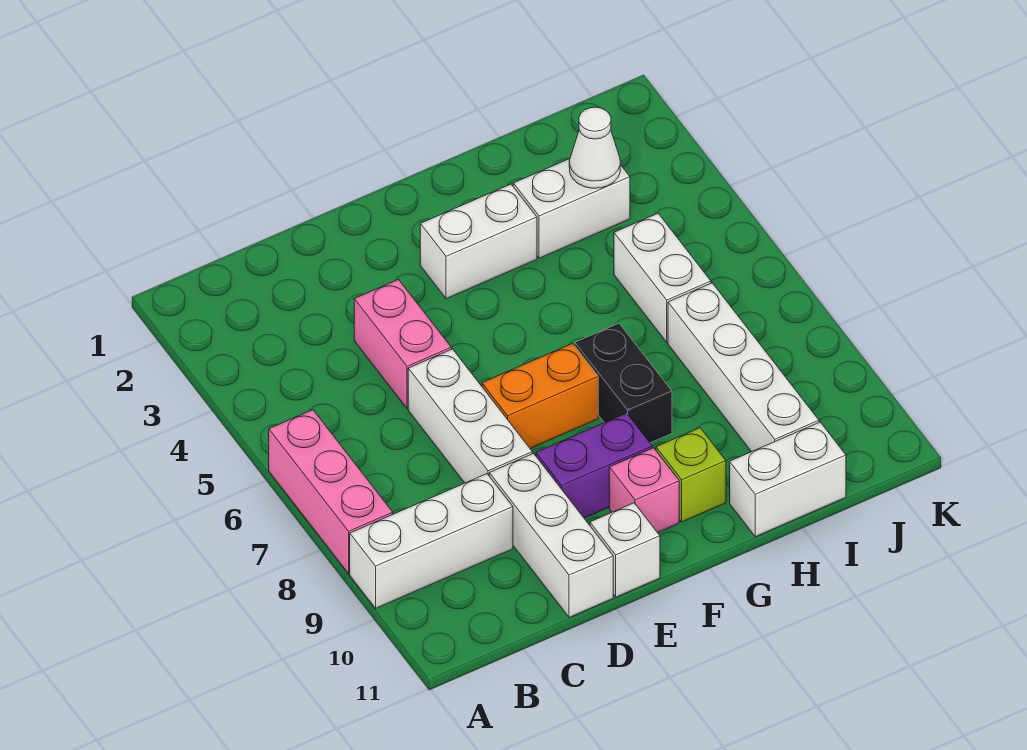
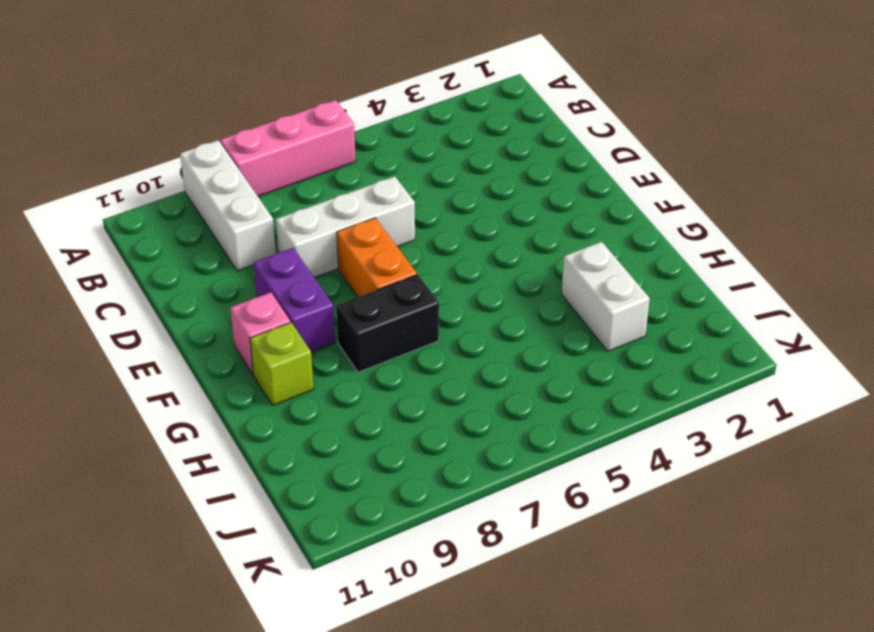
none -> pink brick D4:D5 level 1
none -> white brick D9:D11 level 1
none -> white brick E11 level 1

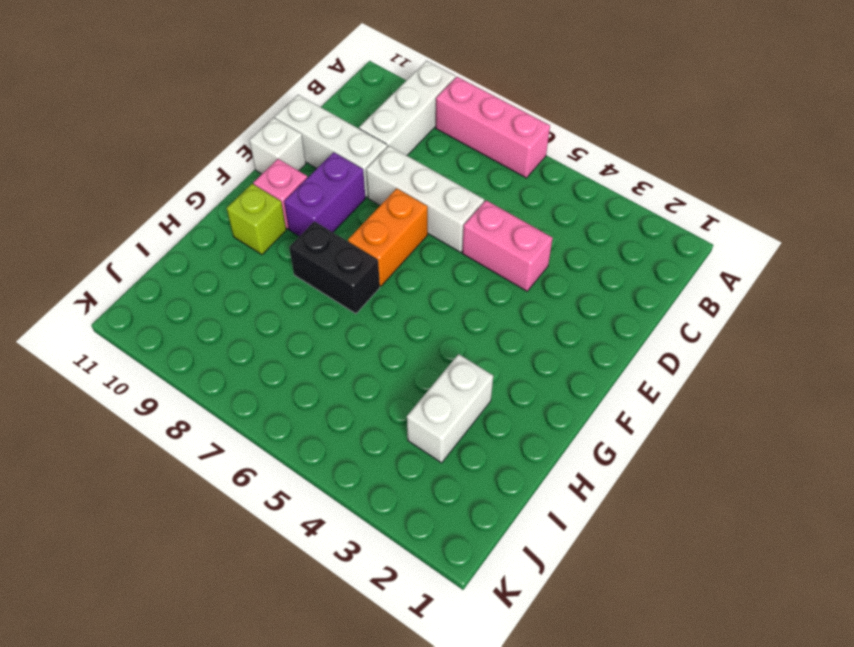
none -> white brick F3:G3 level 1
none -> white brick H11:I11 level 1
none -> white brick I5:I6 level 1

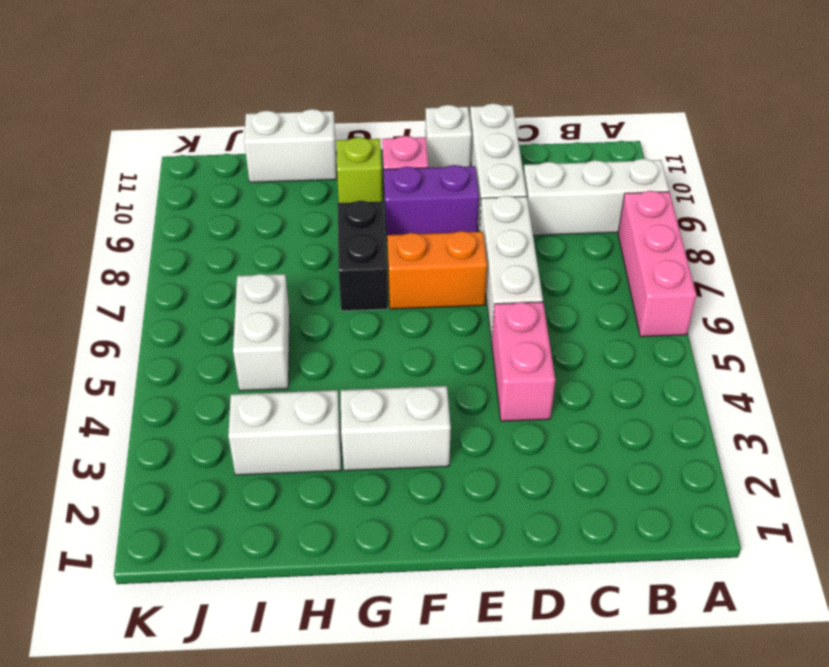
none -> white brick I7:I10 level 1
none -> white cone I3 level 2

